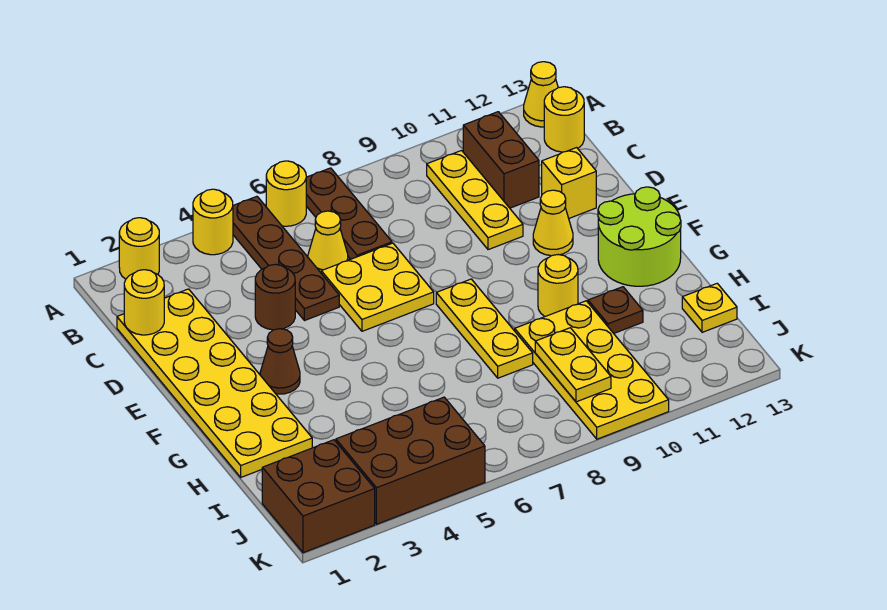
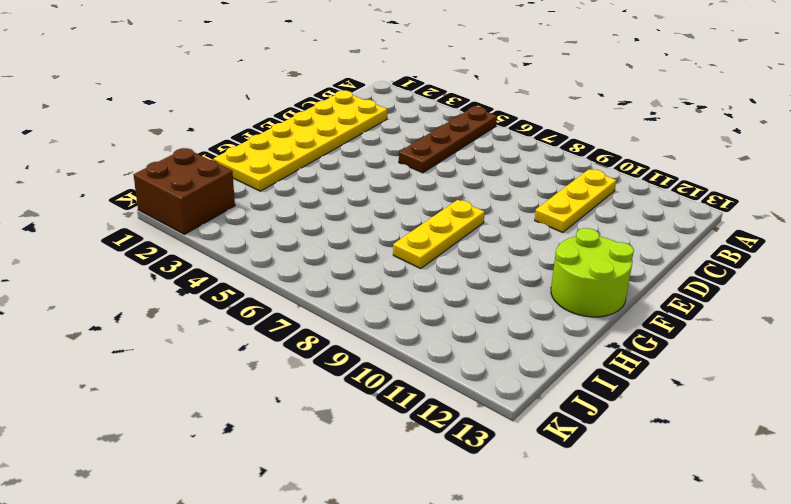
none -> yellow round brick A2 level 1
none -> yellow round brick A4 level 1
none -> yellow round brick A6 level 1

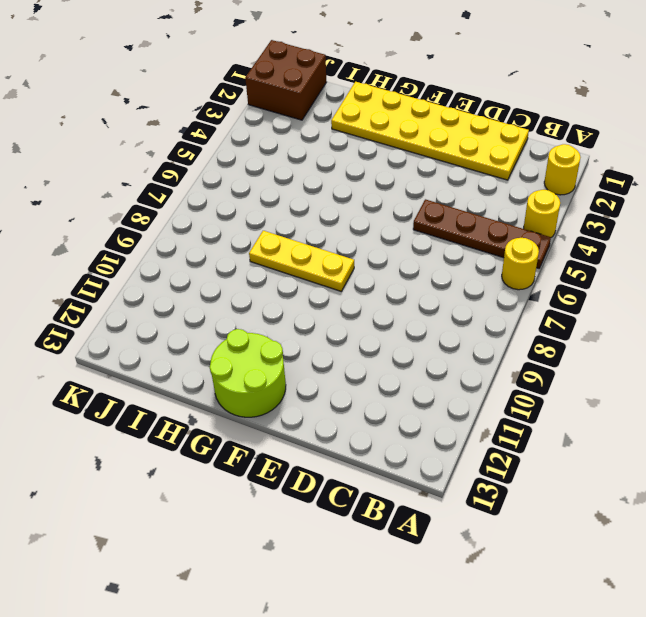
none -> brown plate A7:C7 level 1
none -> yellow cone A13 level 1
none -> yellow plate B10:D10 level 1

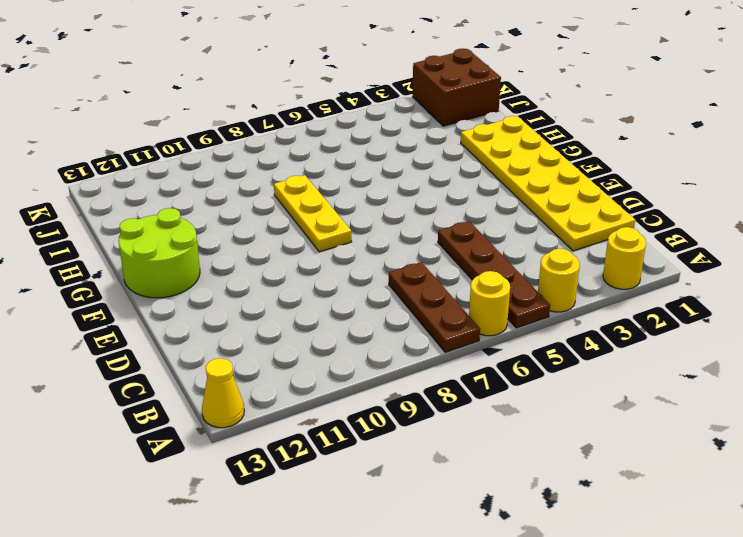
none -> yellow plate B10:D10 level 1
none -> brown brick B11:C11 level 1
none -> yellow round brick B13 level 1

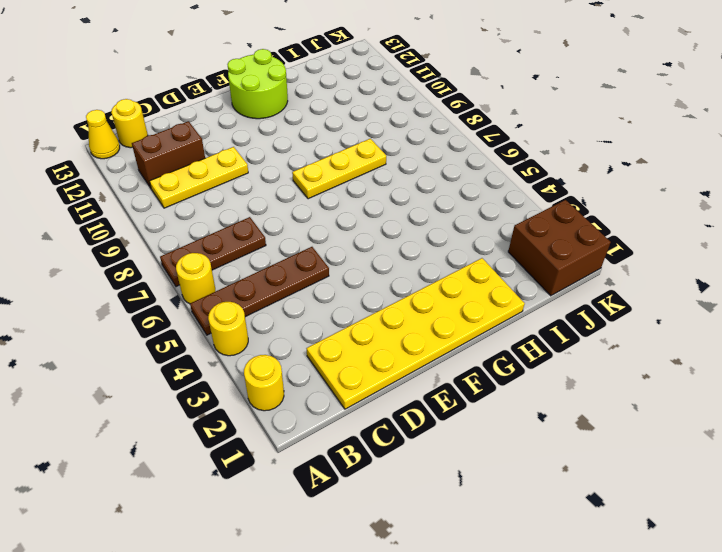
none -> yellow cone C6 level 1
none -> brown round brick D4 level 1
none -> yellow plate D6:E7 level 1

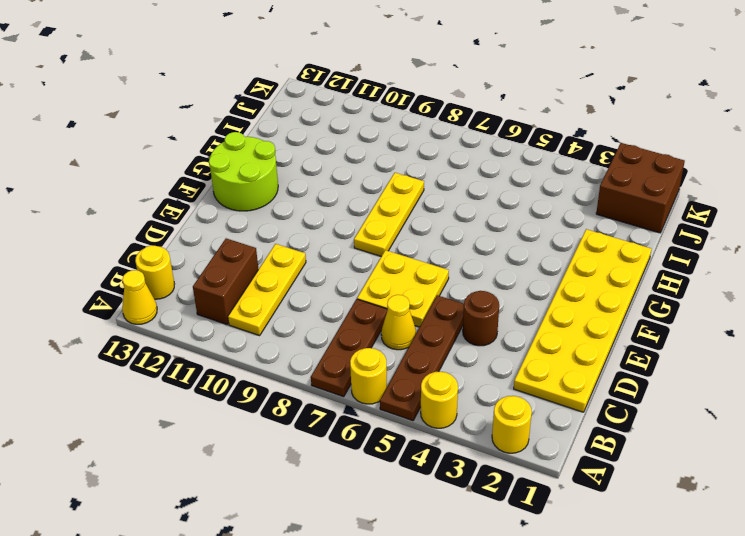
none -> yellow brick D12 level 1
none -> yellow cone E11 level 1
none -> brown cone F3 level 1

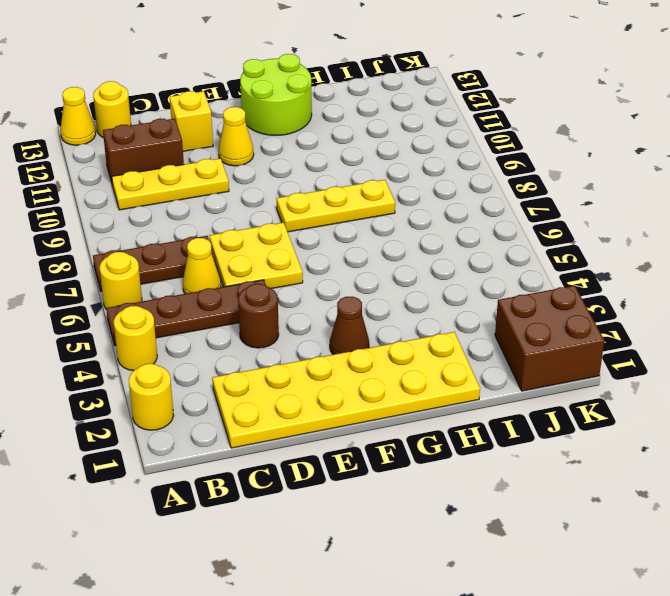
none -> yellow round brick G10 level 1
none -> yellow plate H9:K10 level 1
none -> brown plate H11 level 1

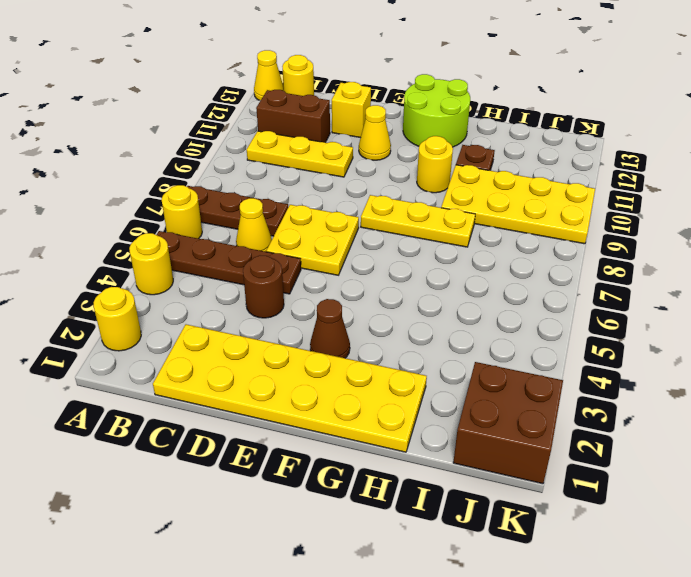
none -> yellow plate I13 level 1
none -> brown brick J3:K5 level 1
none -> yellow round brick C1 level 2

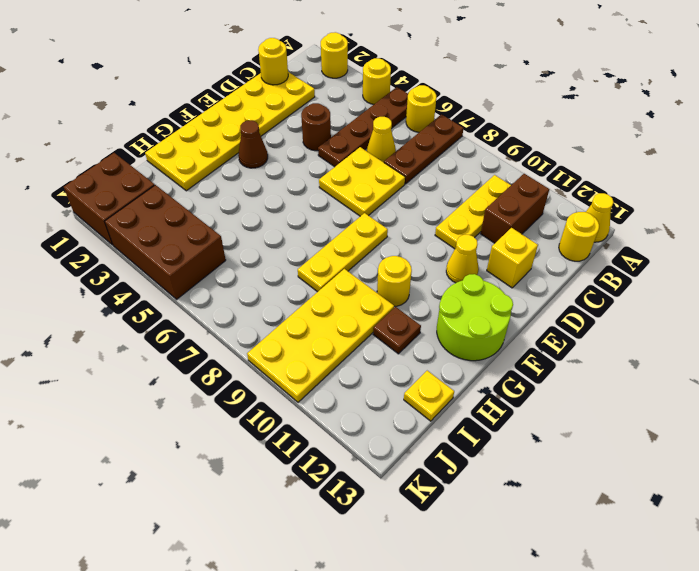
none -> yellow plate I9:J9 level 2

